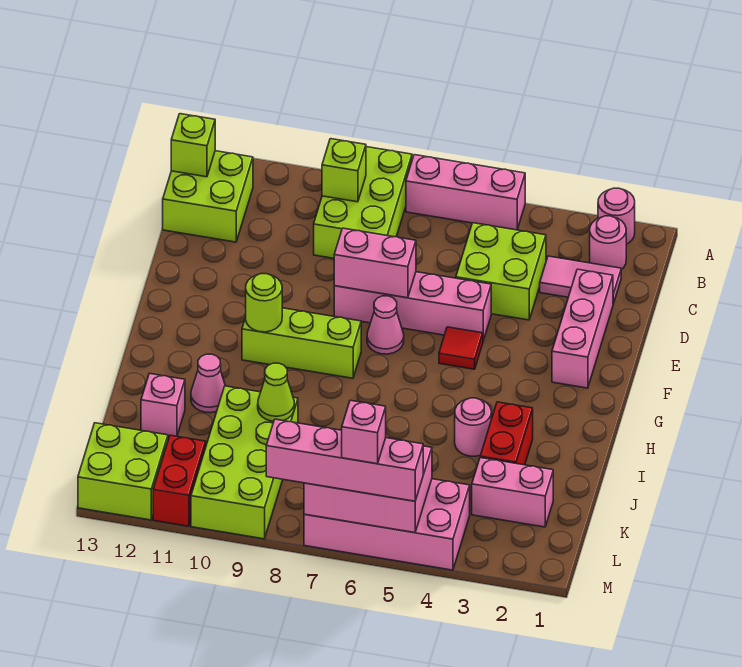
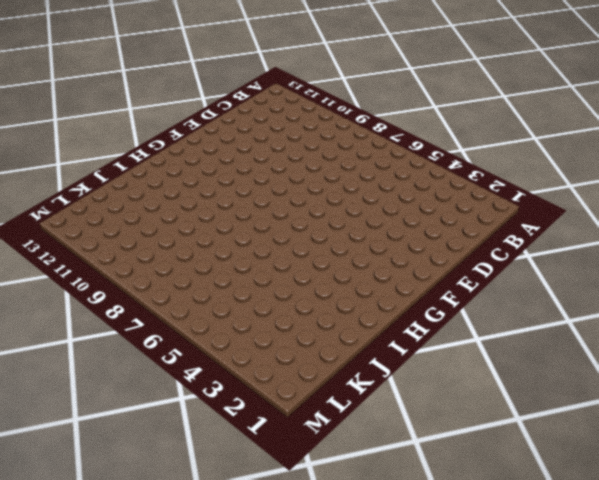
none -> pink round brick A2 level 1
none -> pink brick A5:A7 level 1
none -> lime brick A8:C9 level 1

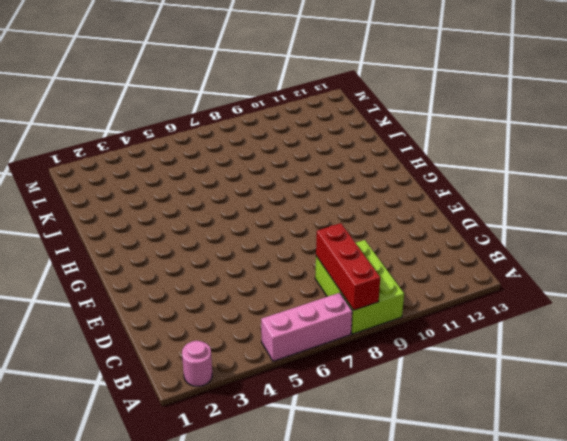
red brick A8:C8 level 2 -> none
none -> pink round brick B2 level 1
none -> lime brick B12:C13 level 1
none -> pink tile C2:C3 level 1

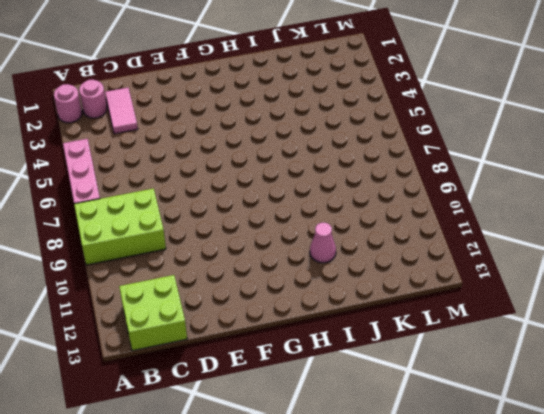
none -> lime brick C4:D5 level 1
none -> pink brick D2:F2 level 1
none -> pink brick E5:E8 level 1

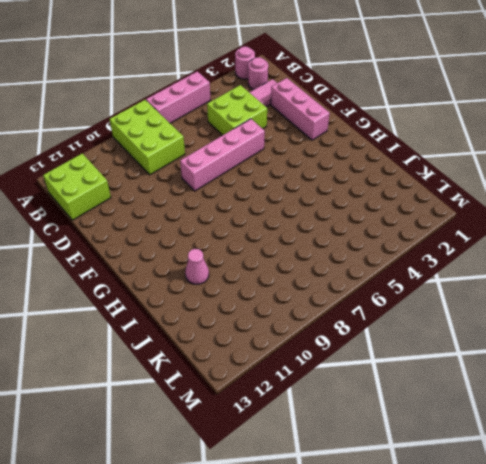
none -> red tile F5 level 1
none -> pink cone F7 level 1
none -> lime brick G8:G10 level 1

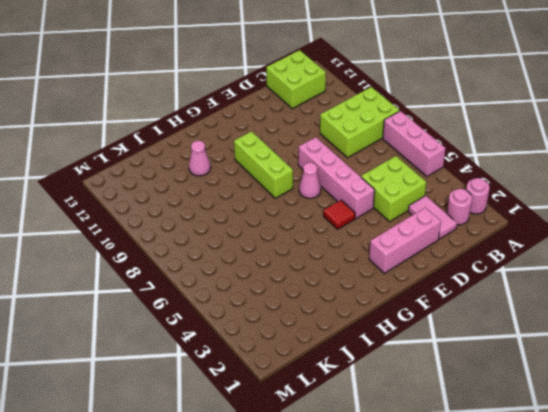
none -> red brick I3:J3 level 1
none -> pink round brick I4 level 1
none -> lime brick J9:M10 level 1

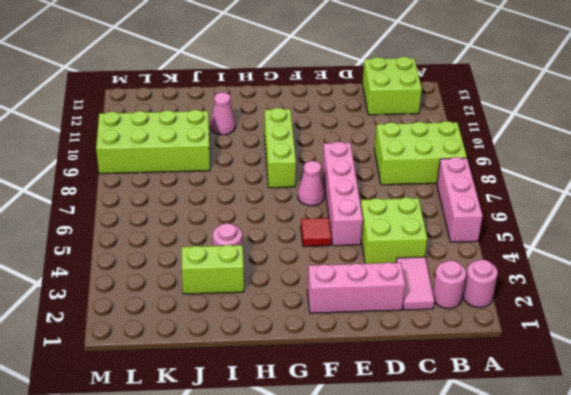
lime brick I3:J3 level 1 -> red brick I3:J3 level 1
none -> pink brick J12 level 1
none -> pink brick K2:K3 level 1
none -> pink brick L4:M7 level 1

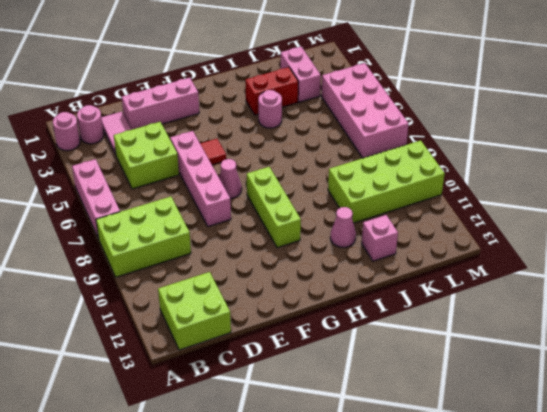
none -> red brick L11:M11 level 1
none -> lime brick L12:M13 level 1
none -> lime brick B9 level 2

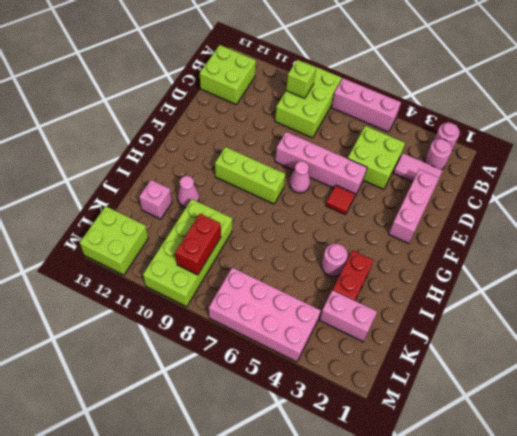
red brick K9:L9 level 2 -> red brick L11:M11 level 1
none -> lime brick B13 level 2
none -> pink brick E7:E8 level 2
none -> lime round brick G10 level 2

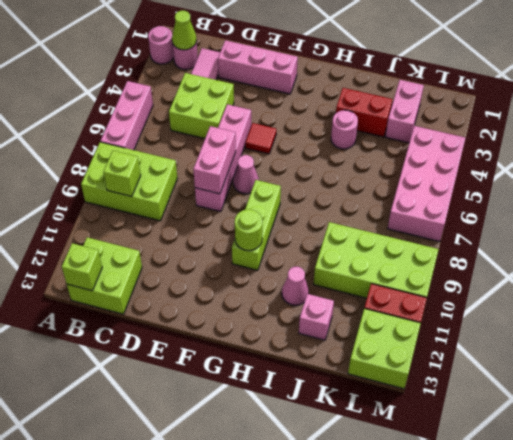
lime cone B2 level 2 -> lime cone J9 level 2
none -> pink brick L5:M7 level 2
none -> pink brick M5:M8 level 3
none -> pink brick M6 level 4

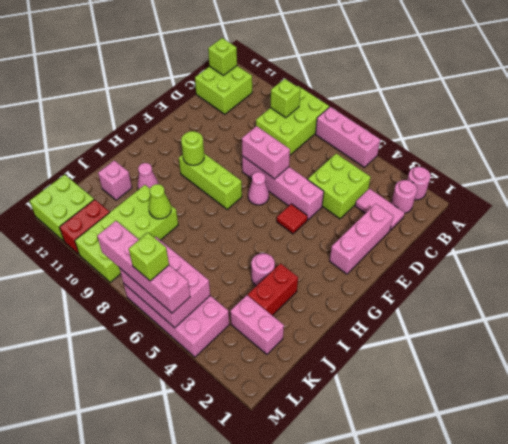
lime brick M6 level 4 -> pink brick M6 level 4

